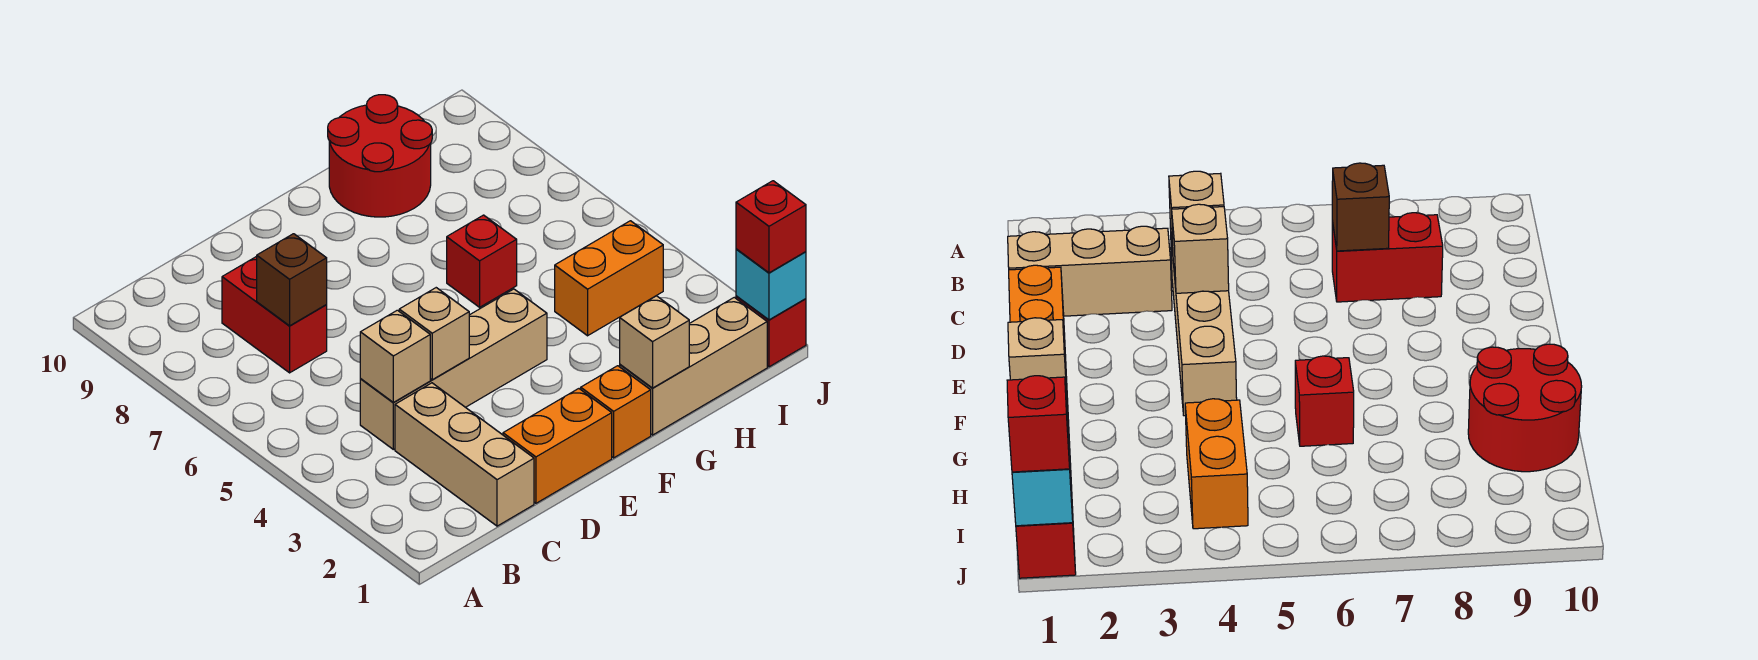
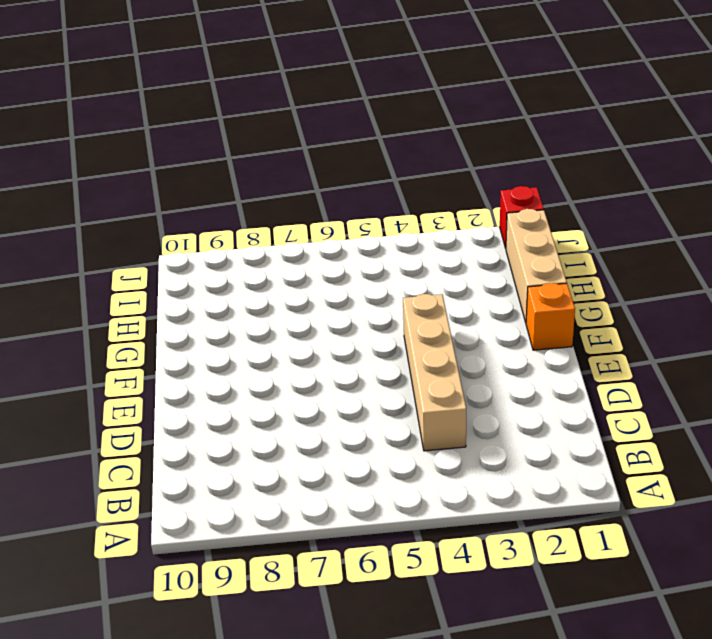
none -> tan brick C1:C3 level 1
none -> red brick C7:C8 level 1
none -> orange brick D1:E1 level 1

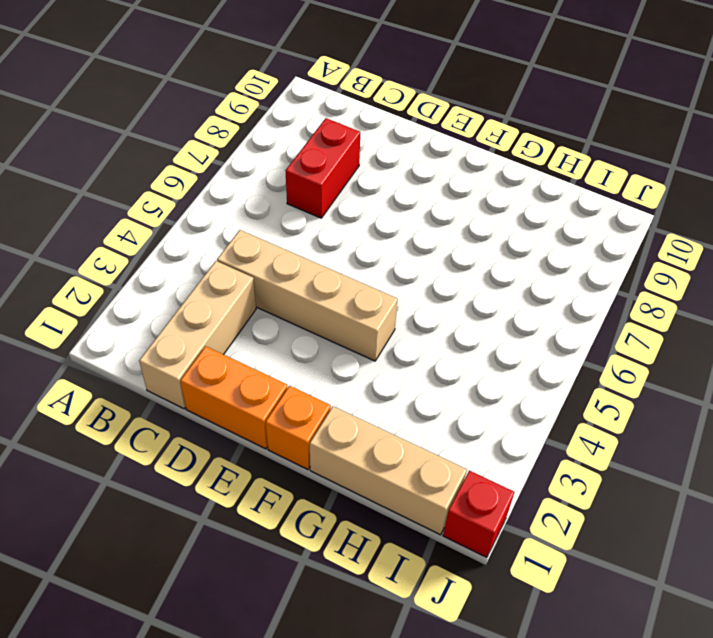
none -> red brick G6 level 1
none -> red round brick G9:H10 level 1
none -> orange brick H4:I4 level 1

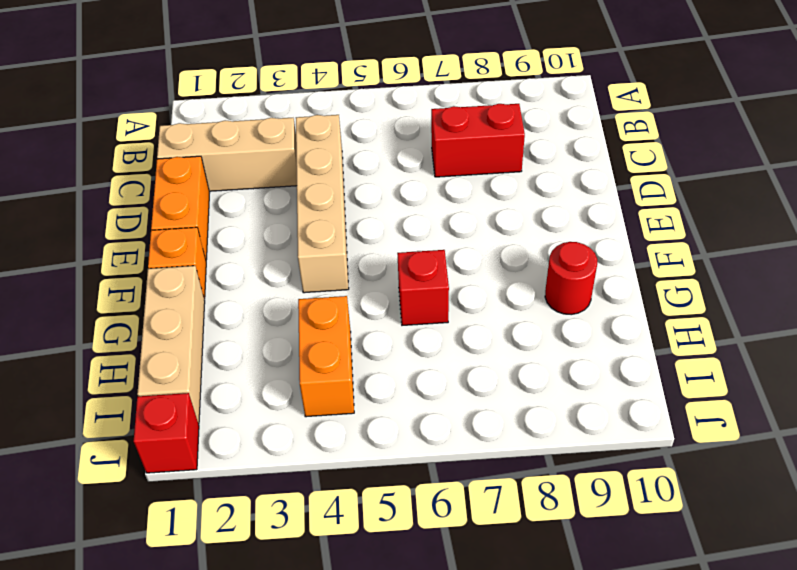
red round brick G9 level 1 -> red round brick G9:H10 level 1
none -> tan brick C4 level 2
none -> brown brick C7 level 2
none -> tan brick D4 level 2

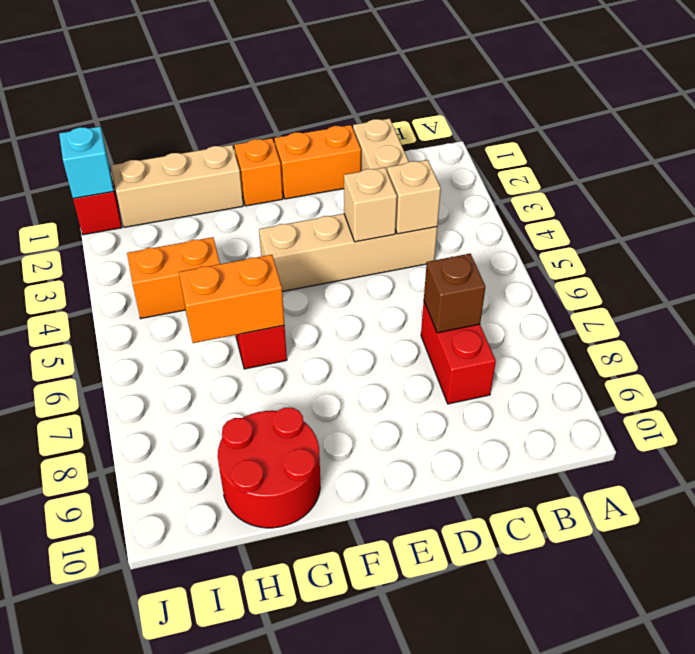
orange brick G6:H6 level 2 -> none
none -> tan brick G1 level 2
none -> red brick J1 level 3

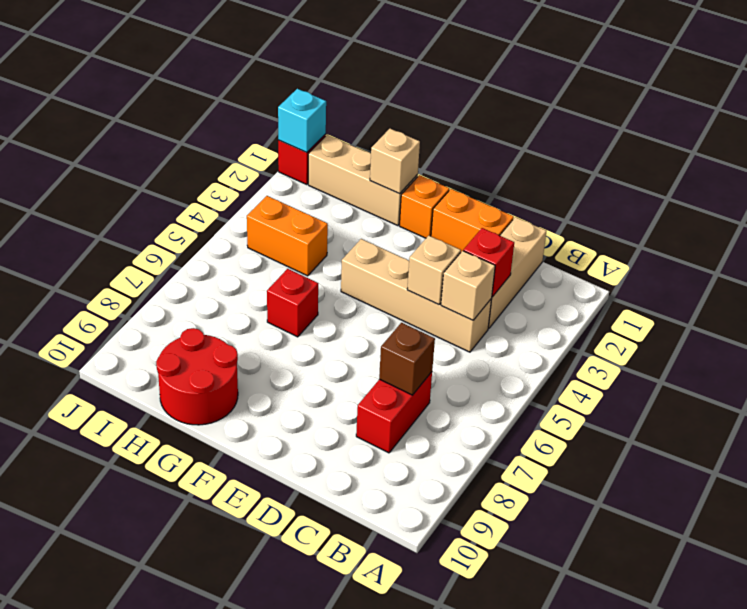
red brick C3 level 2 -> red brick J1 level 3

